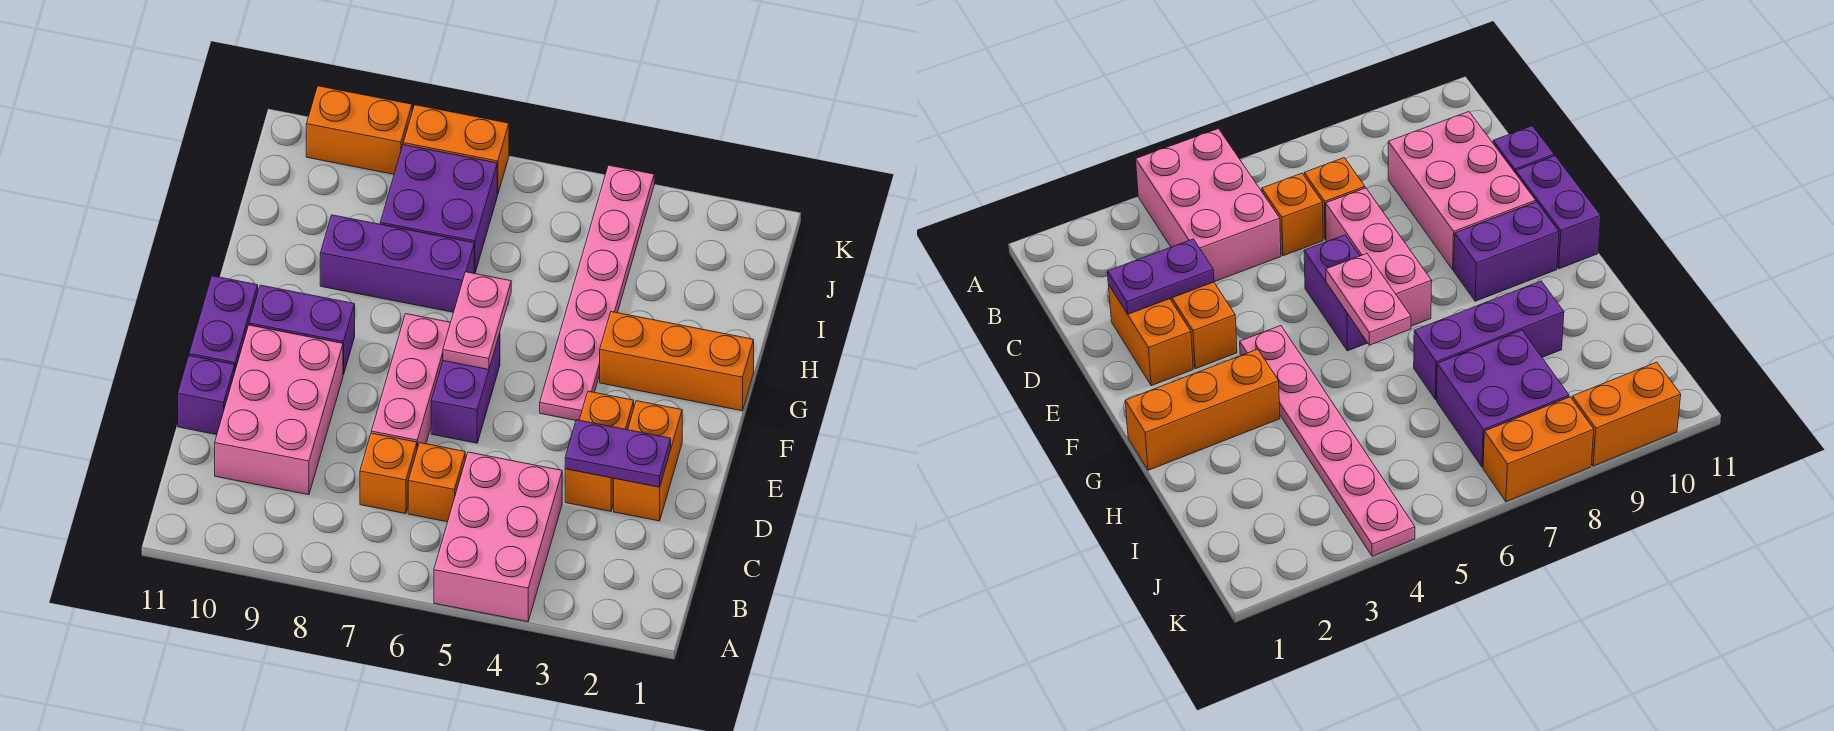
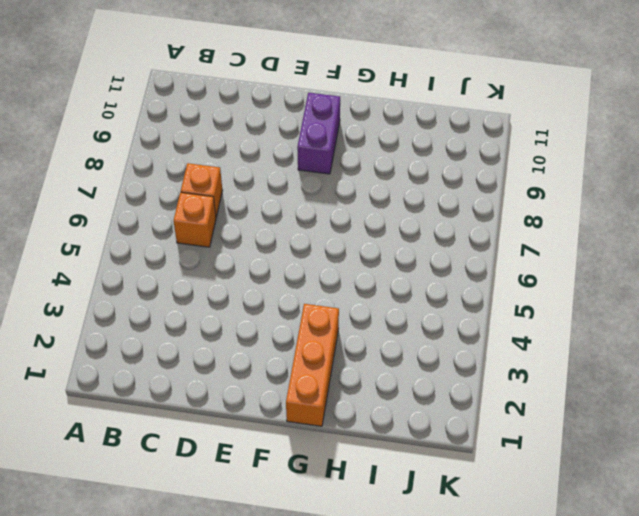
none -> pink brick A4:C5 level 1
none -> pink brick C9:E10 level 1
none -> orange brick D2:E2 level 1

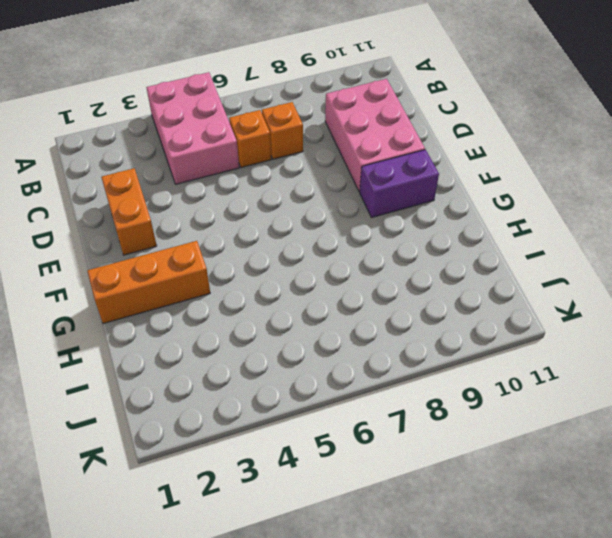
none -> orange brick D3:E3 level 1
none -> pink brick D7:F7 level 1
none -> purple brick D11 level 1

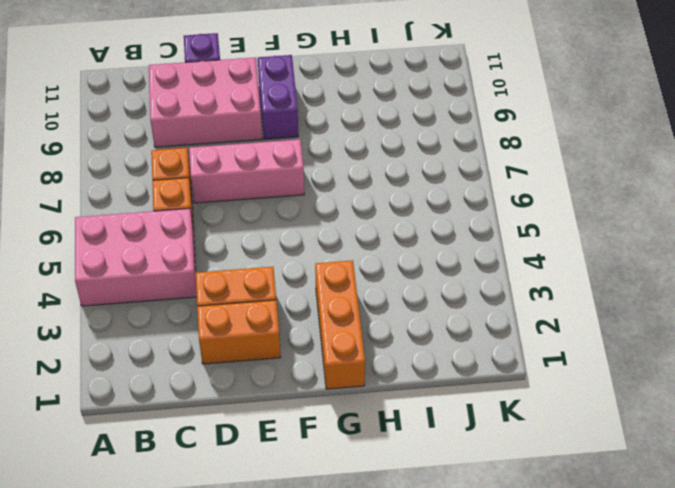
none -> purple brick E6:F6 level 1
none -> purple brick E11:F11 level 1
none -> pink plate F4:K4 level 1

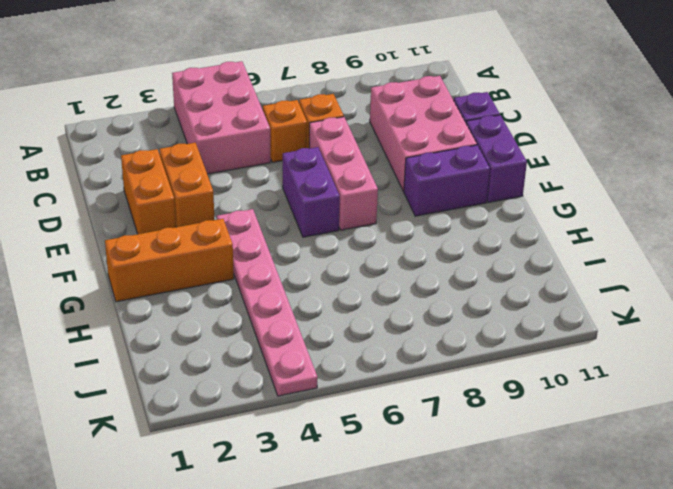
none -> purple brick H7:H9 level 1
none -> purple brick I7:J8 level 1
none -> orange brick K7:K8 level 1

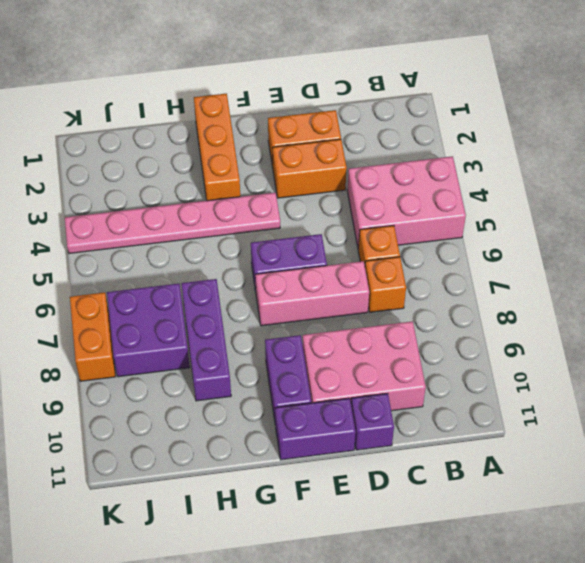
none -> orange brick K9:K10 level 1
none -> purple plate D2:D3 level 2
none -> pink plate F6:G6 level 2

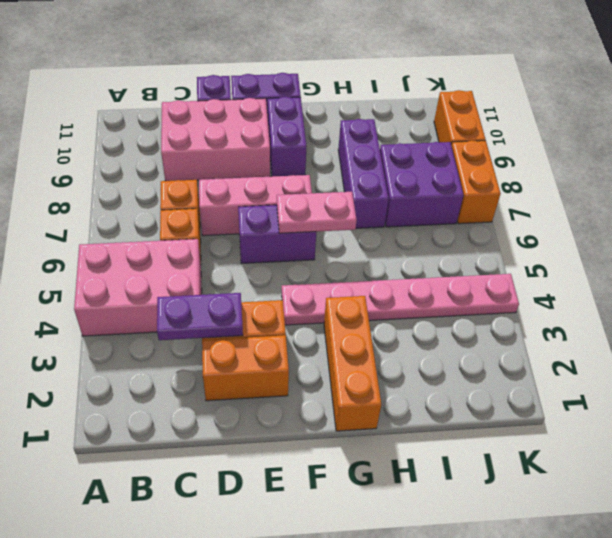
purple plate C3:D3 level 2 -> purple plate D2:D3 level 2

